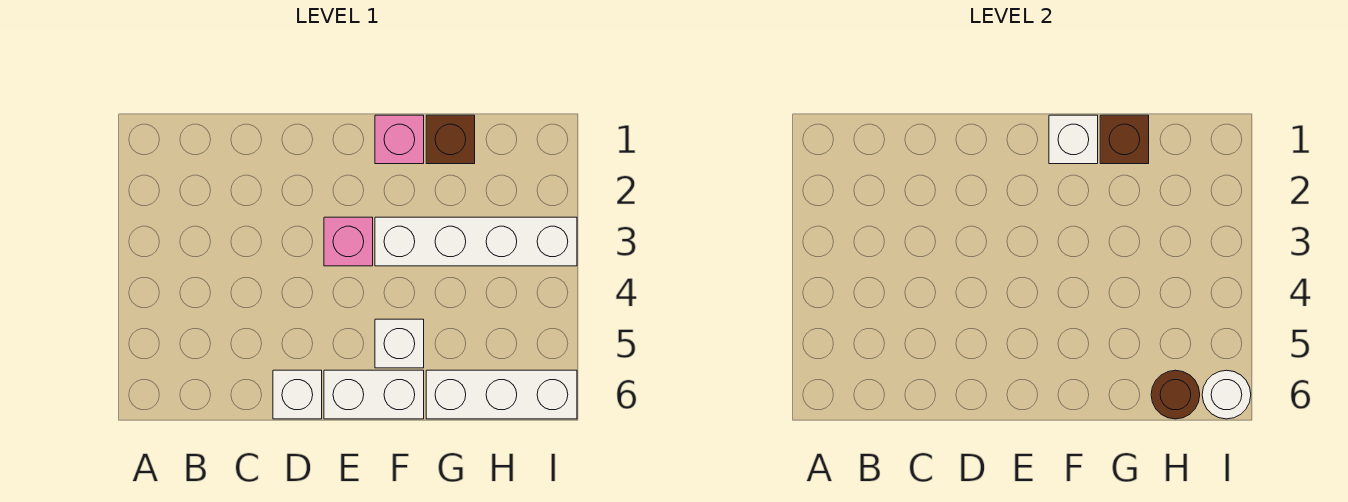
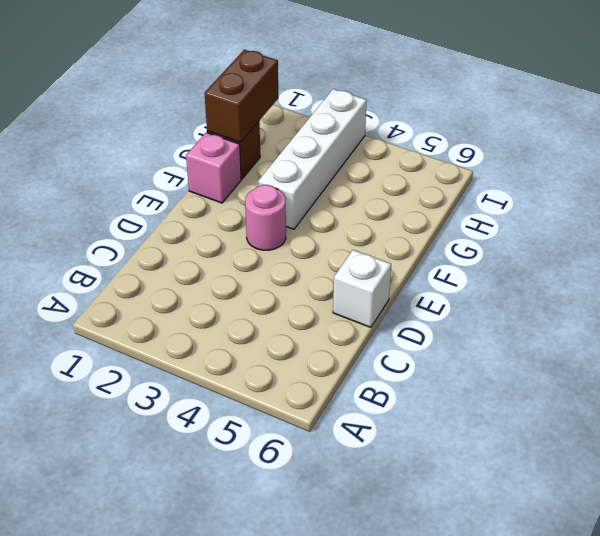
pink round brick E3 level 1 -> pink brick E3 level 1
brown brick G1:H1 level 2 -> brown brick G1 level 2
none -> white brick E6:F6 level 1
none -> white brick F5 level 1
none -> white brick G6:I6 level 1

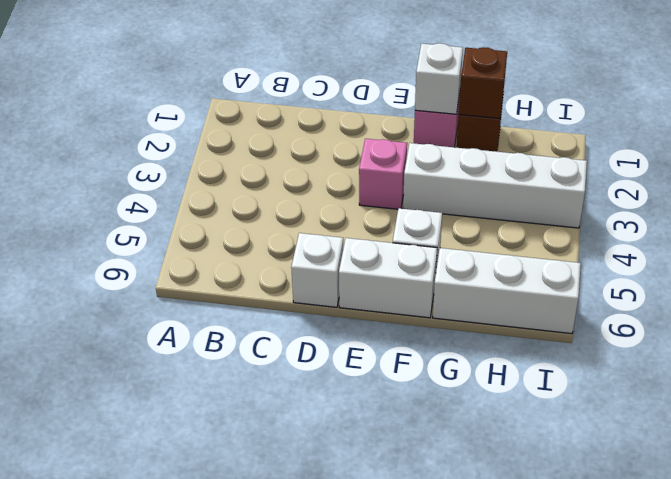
none -> brown round brick H6 level 2
none -> white round brick I6 level 2

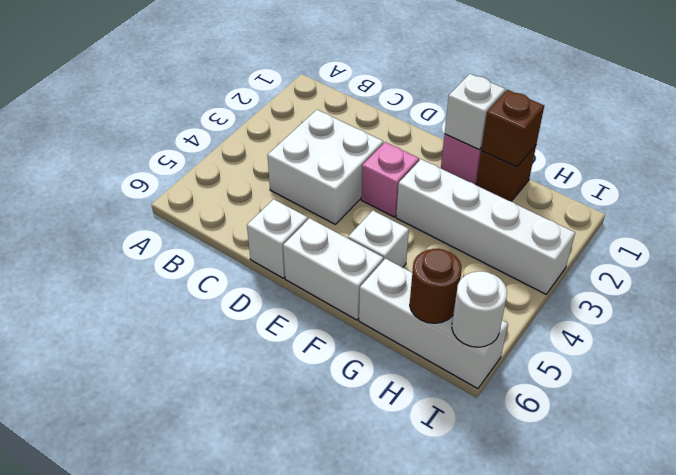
white brick C3:D4 level 1 -> none

